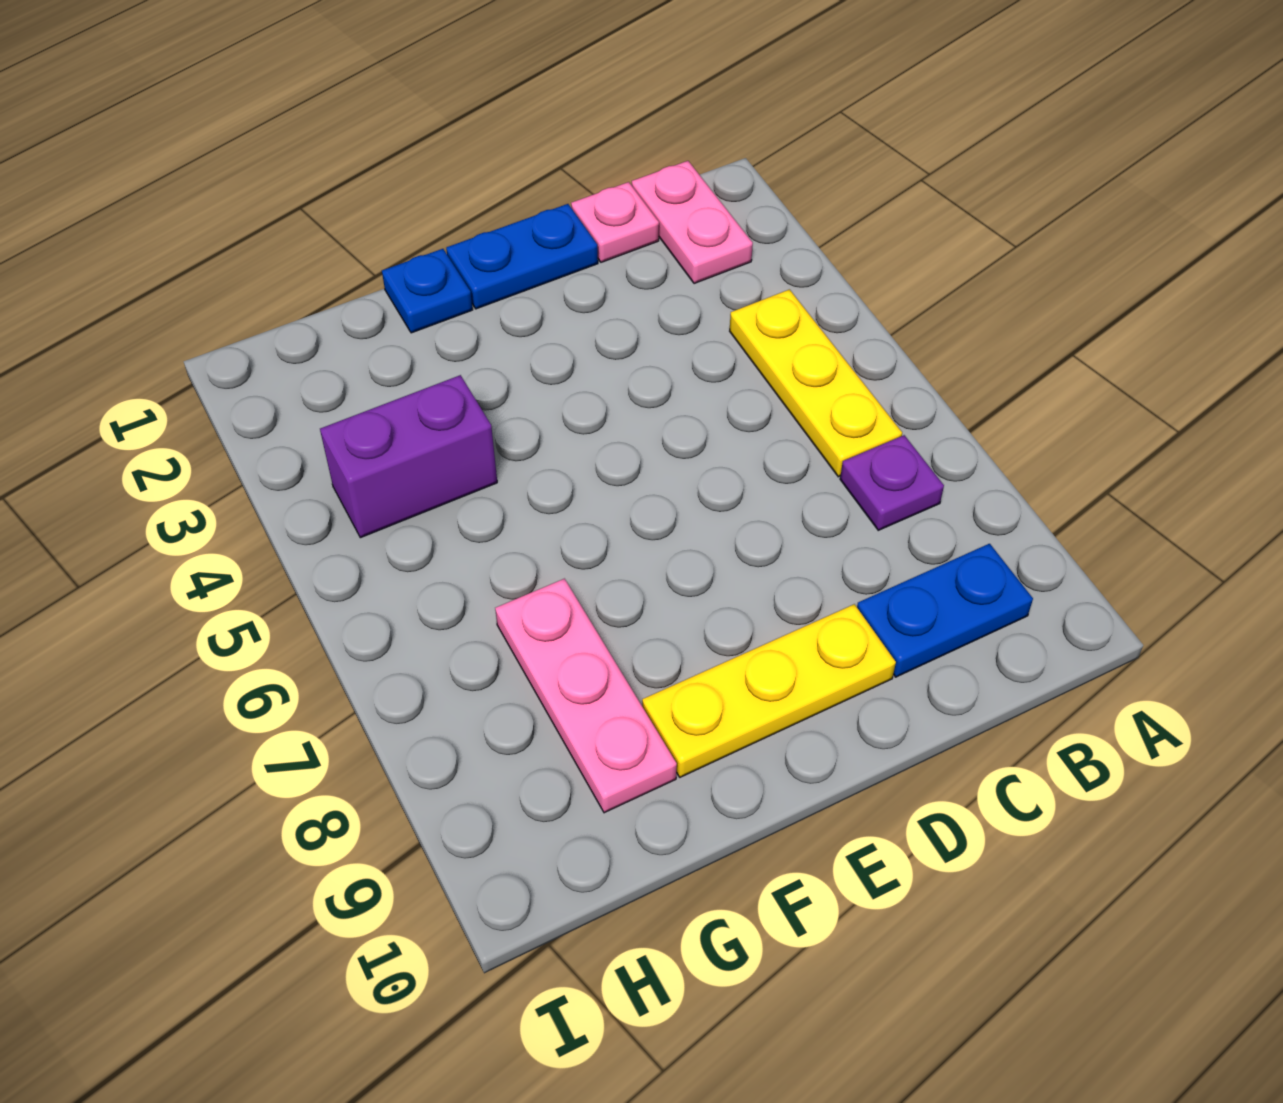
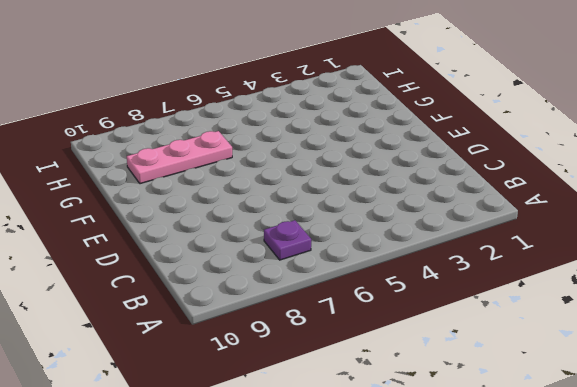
none -> pink plate B1:B2 level 1
none -> yellow plate B4:B6 level 1

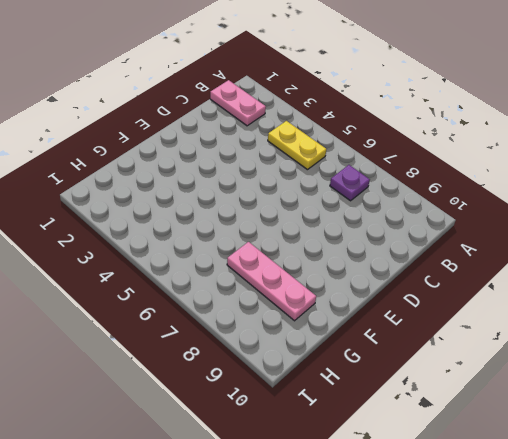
yellow plate B4:B5 level 1 -> yellow plate B4:B6 level 1
none -> blue plate B9:C9 level 1
none -> pink plate C1 level 1

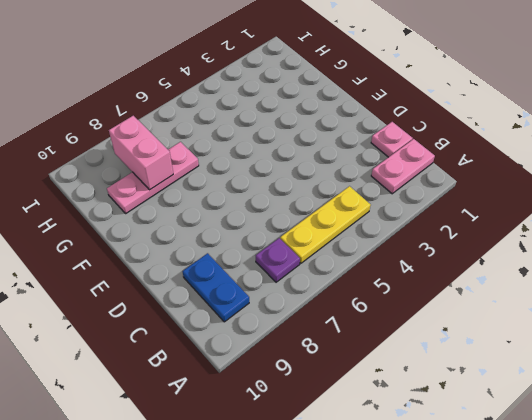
pink brick G8:H8 level 2 -> none
none -> blue plate D1:E1 level 1
none -> yellow plate D9:F9 level 1

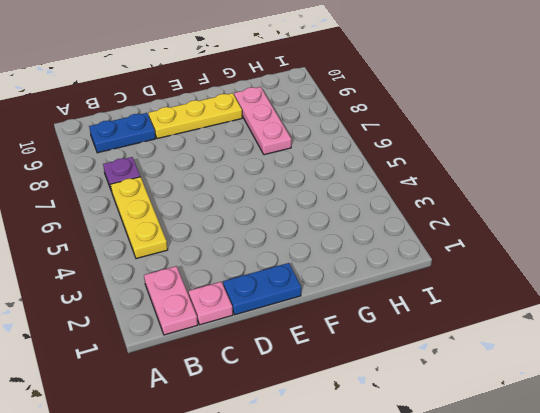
none -> blue plate F1 level 1
none -> purple brick G4:H4 level 1

